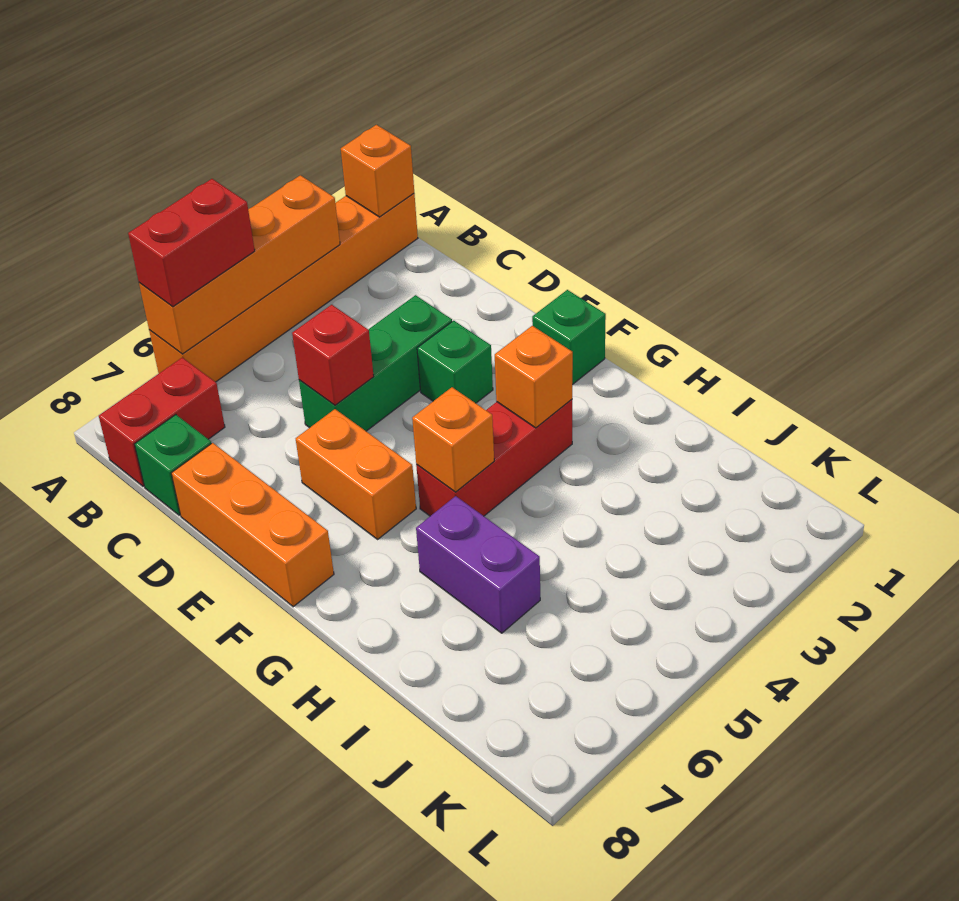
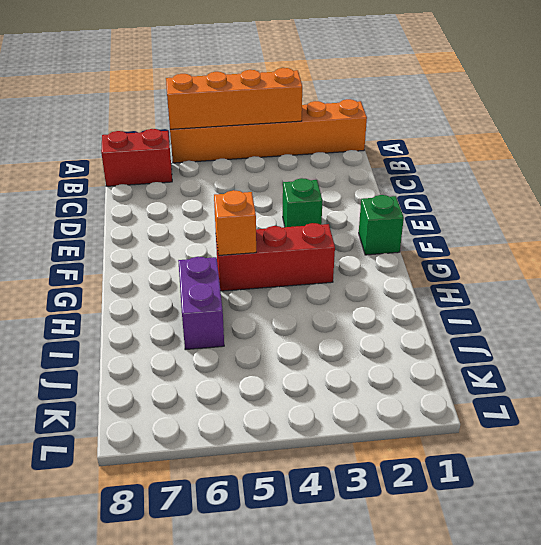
none -> green brick C8 level 1
none -> green brick D3:D5 level 1
none -> orange brick D8:F8 level 1

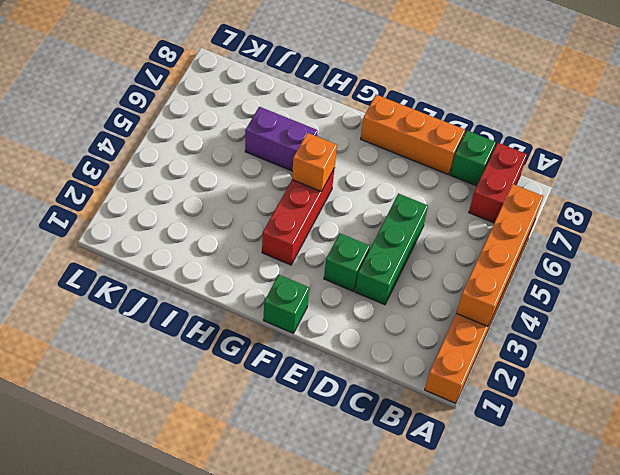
none -> orange brick E6:F6 level 1
none -> orange brick A1 level 2
none -> red brick D5 level 2

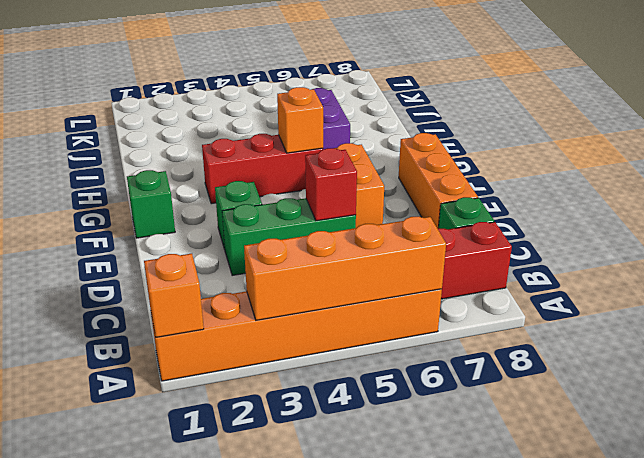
none -> orange brick G3 level 2
none -> red brick A5:A6 level 3

